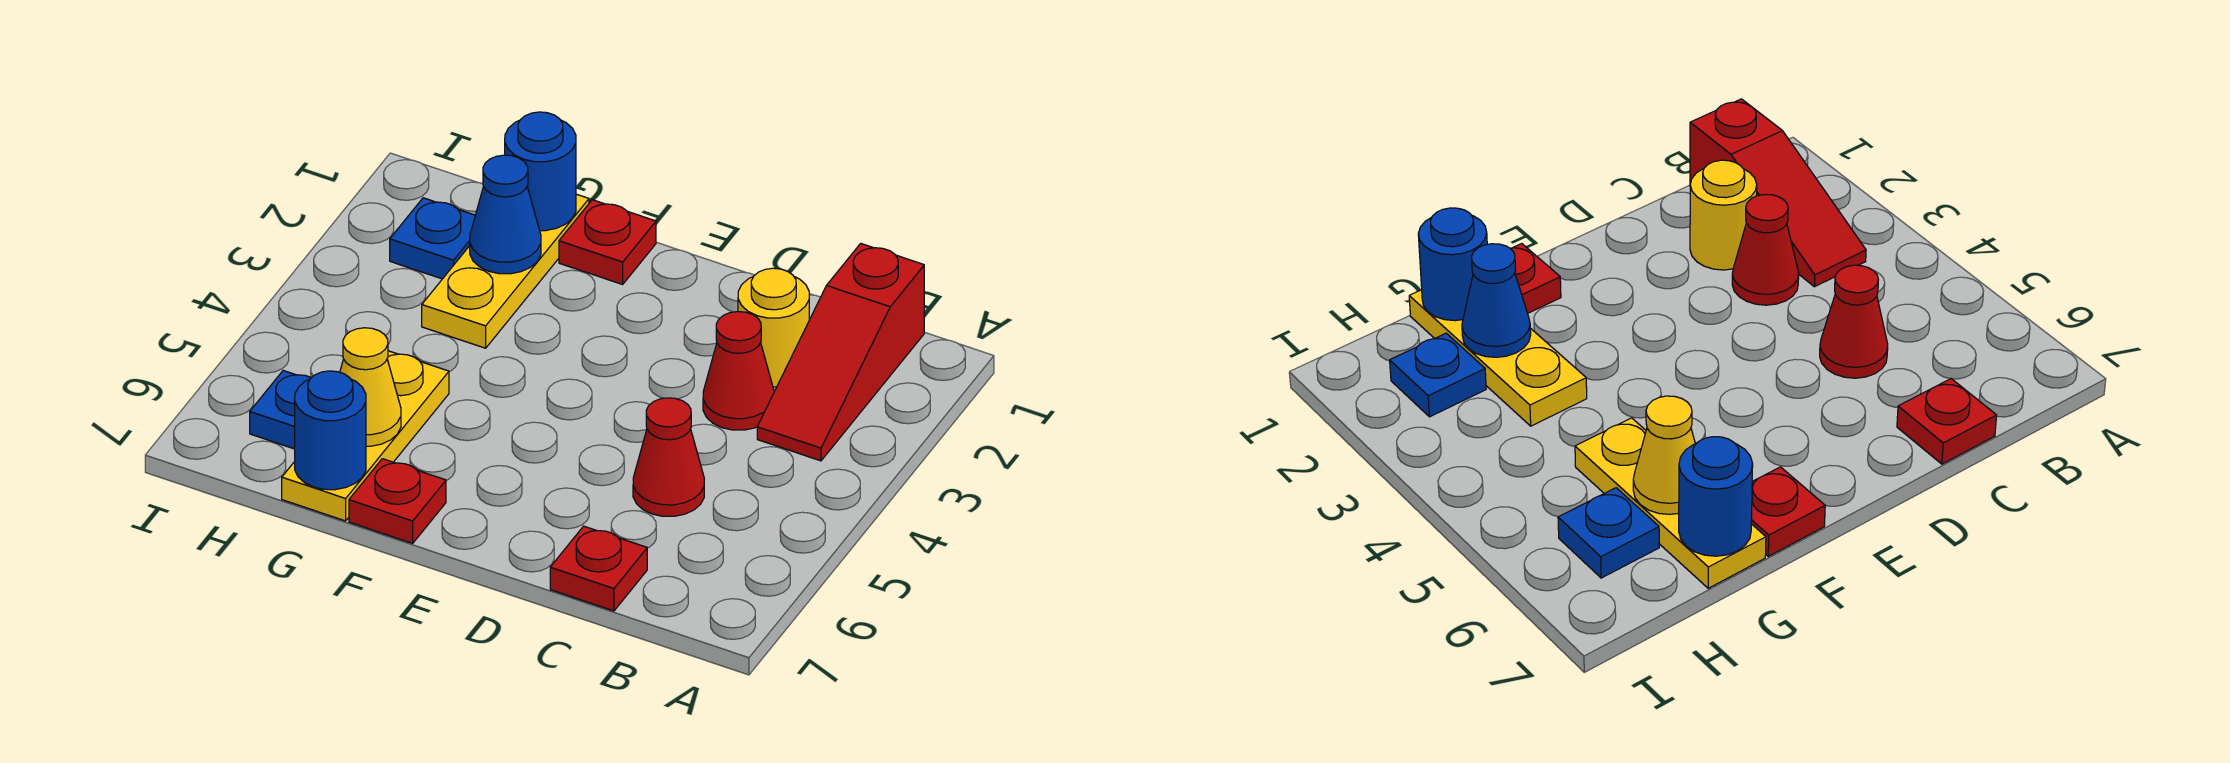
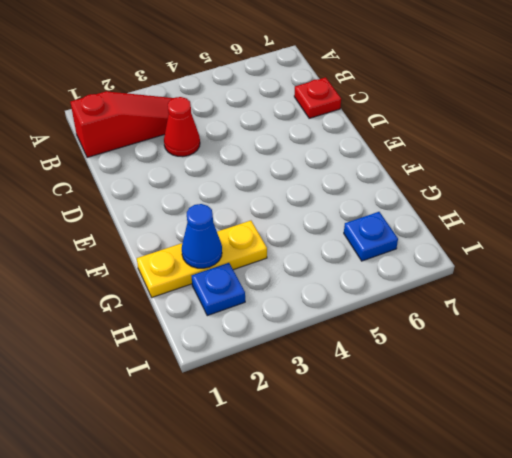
none -> yellow round brick C2 level 1
none -> red cone C5 level 1
none -> red plate F1 level 1

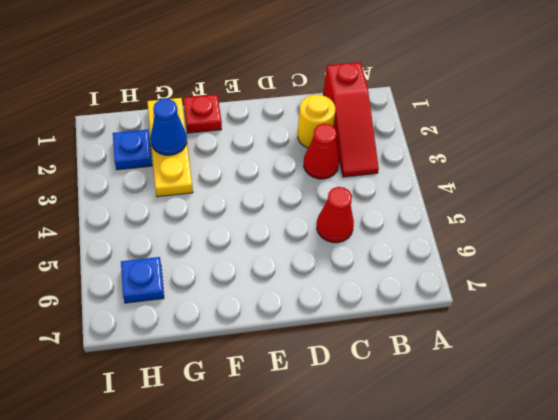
none -> red plate C7 level 1
none -> red plate F7 level 1
none -> yellow plate G5:G7 level 1

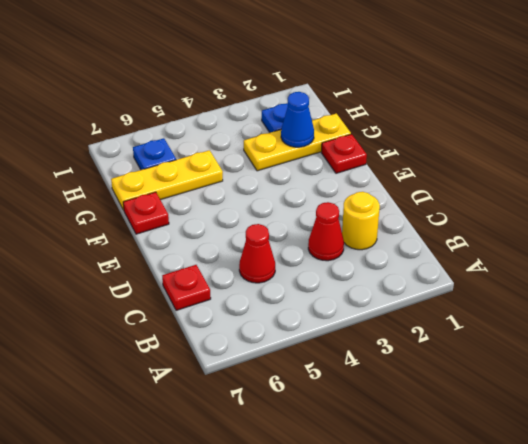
none -> red slope B1:B3 level 1 top 1
none -> blue round brick G1 level 2
none -> yellow cone G6 level 2

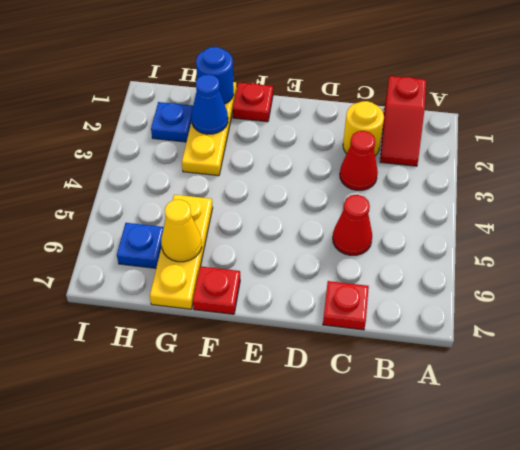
red slope B1:B2 level 1 top 1 -> red slope B1:B3 level 1 top 1
none -> blue round brick G7 level 2

